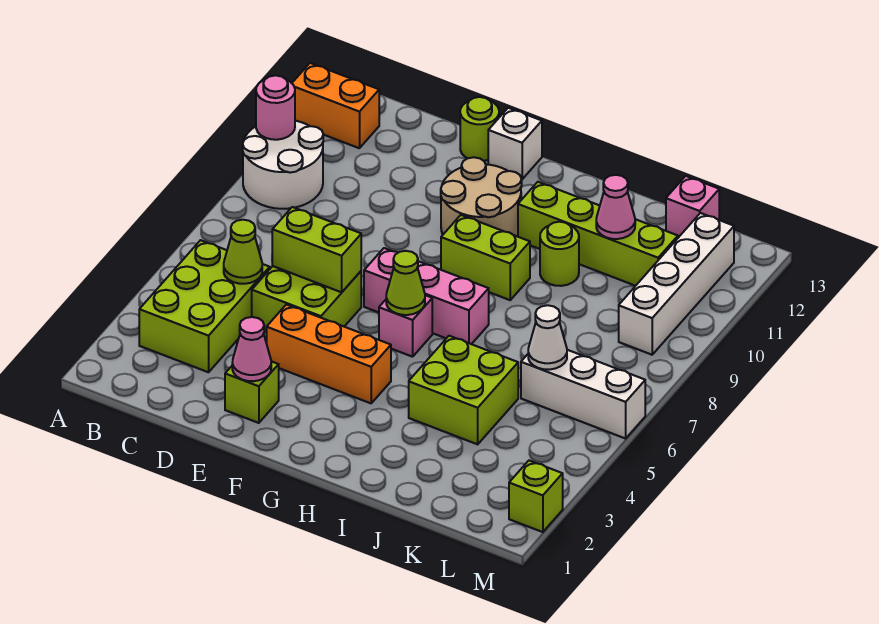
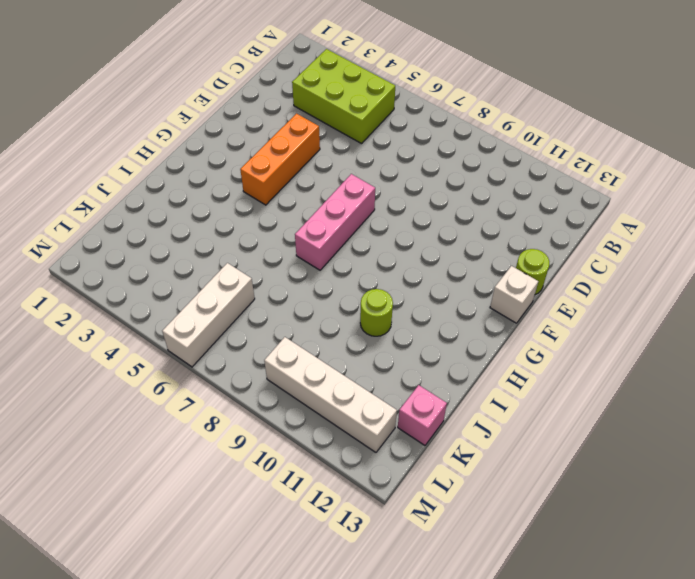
none -> white round brick A9:B10 level 1
none -> orange brick A12:B12 level 1
none -> lime brick D5:E6 level 1

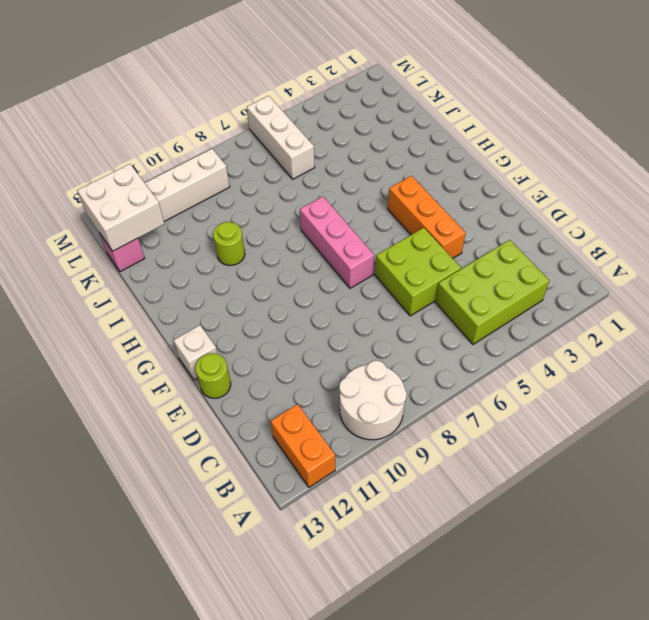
white brick K12:L13 level 2 -> none
none -> lime brick E2 level 1
none -> tan round brick F10:G11 level 1
none -> pink brick G6 level 1

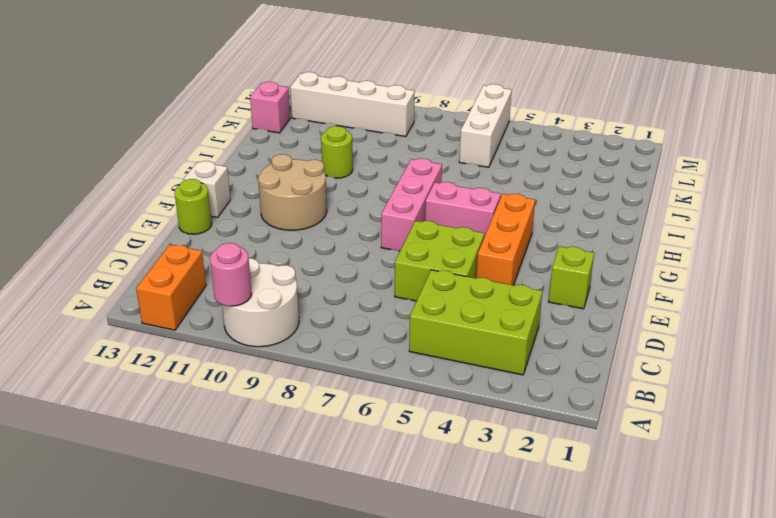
pink brick G5:G6 level 1 -> pink brick G6 level 1
none -> lime brick G9:H9 level 1
none -> lime brick H11:K11 level 1
none -> lime brick I4:J5 level 1

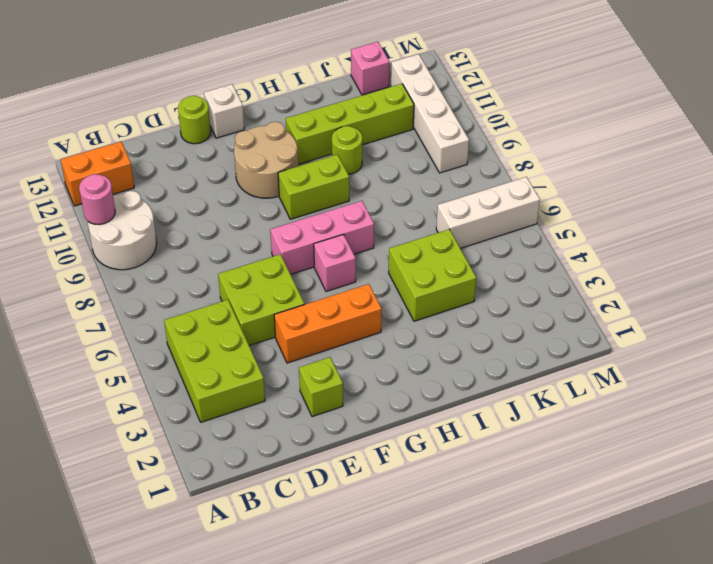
none -> lime brick M2 level 1
none -> lime cone C5 level 2
none -> lime brick D6:E6 level 2

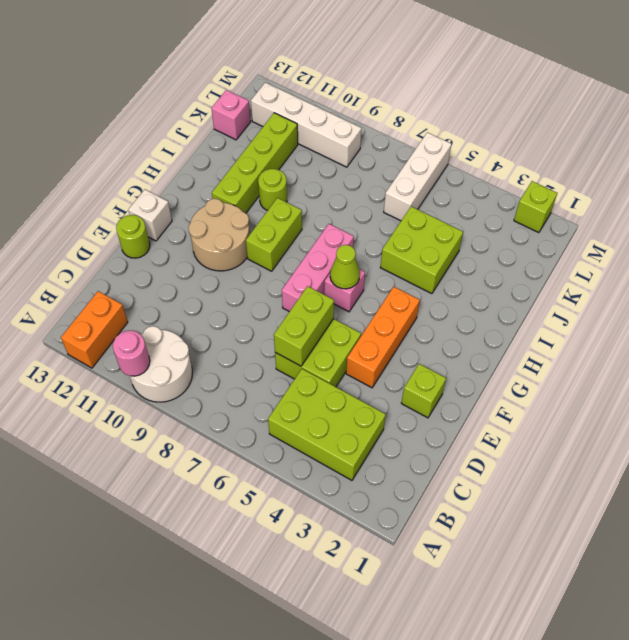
none -> lime cone C5 level 2
none -> pink cone E2 level 2
none -> pink cone J11 level 2

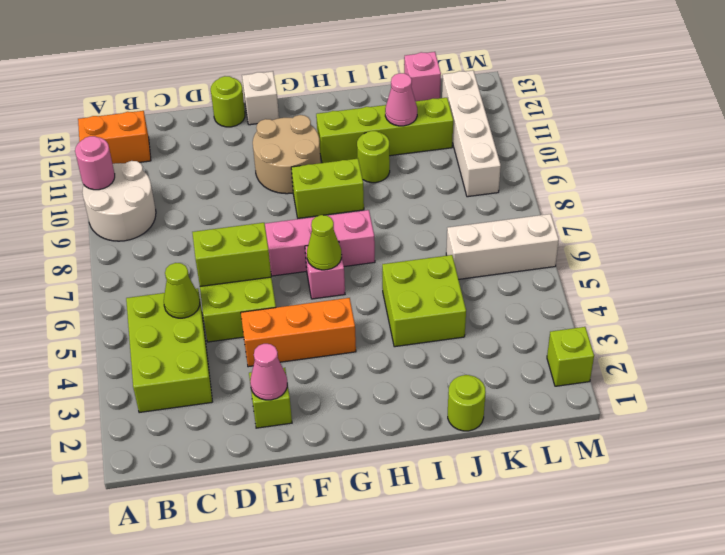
lime round brick J1 level 1 -> none
none -> white cone K6 level 2

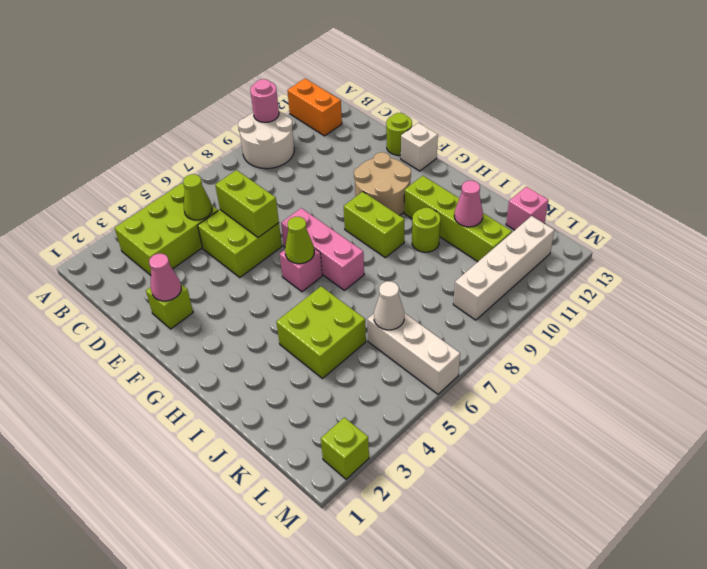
none -> orange brick E4:G4 level 1

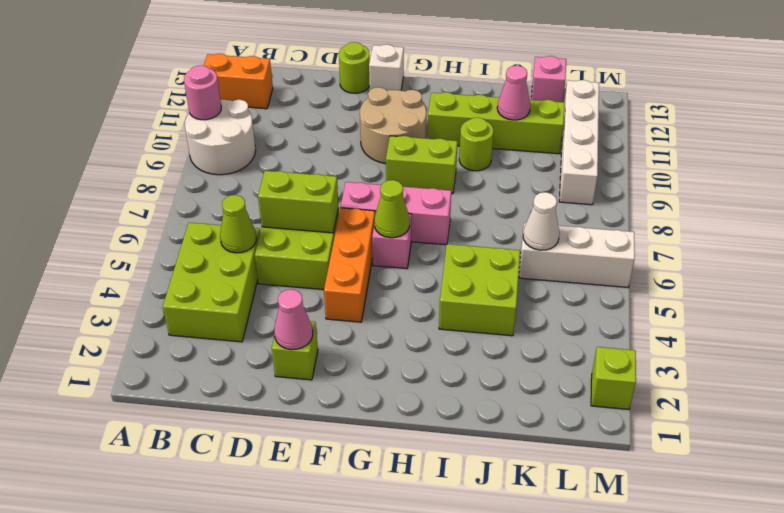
orange brick F4:F6 level 1 -> orange brick E4:G4 level 1

